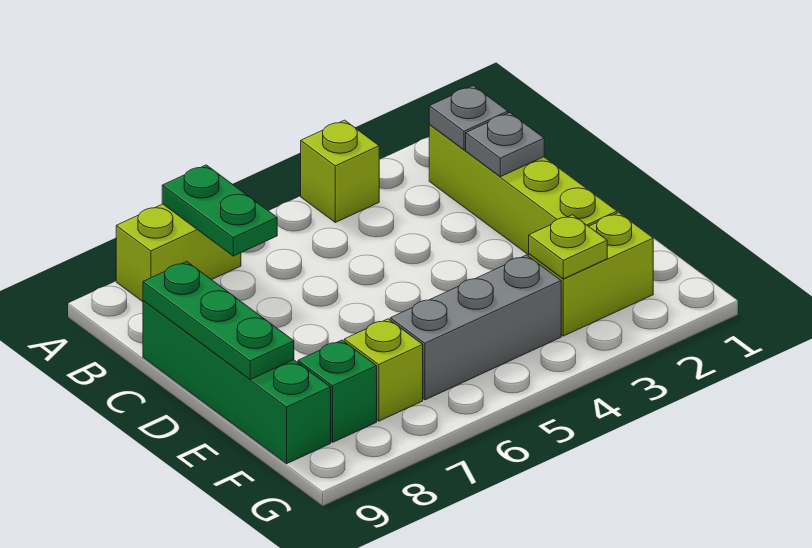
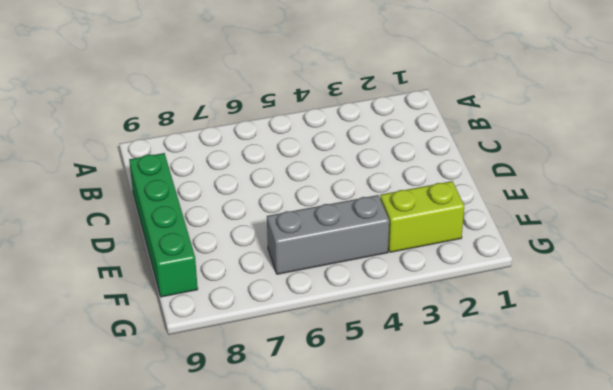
none -> lime brick A4 level 1
none -> lime brick A7:A8 level 1
none -> lime brick B2:E2 level 1

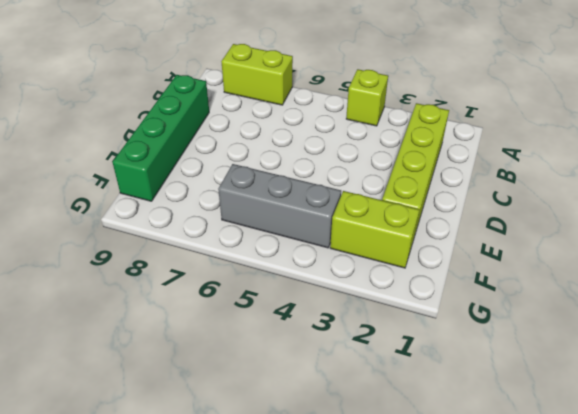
none -> lime brick F7 level 1
none -> green brick F8 level 1
none -> green plate A7:B7 level 2

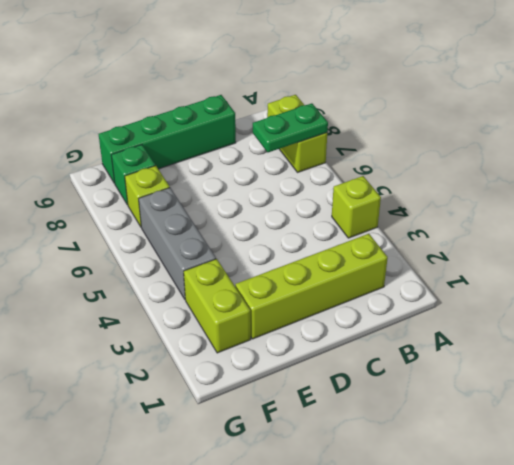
none -> grey plate B2 level 2
none -> grey plate C2 level 2
none -> green plate C9:E9 level 2

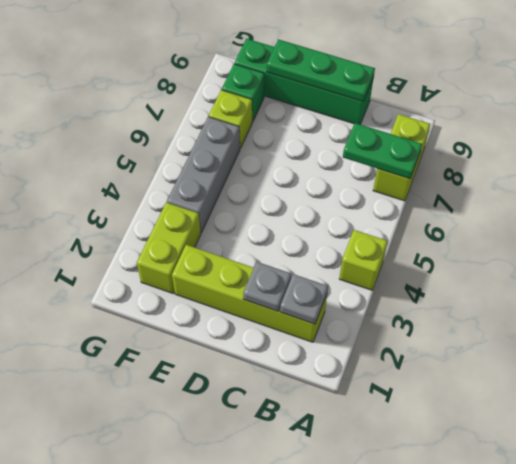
none -> lime plate F3 level 2

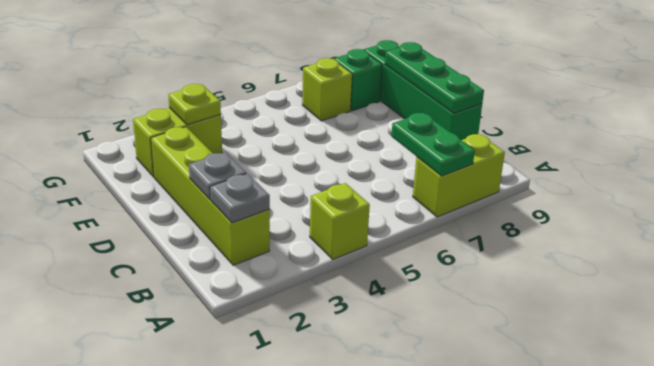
none -> grey brick F4:F6 level 1

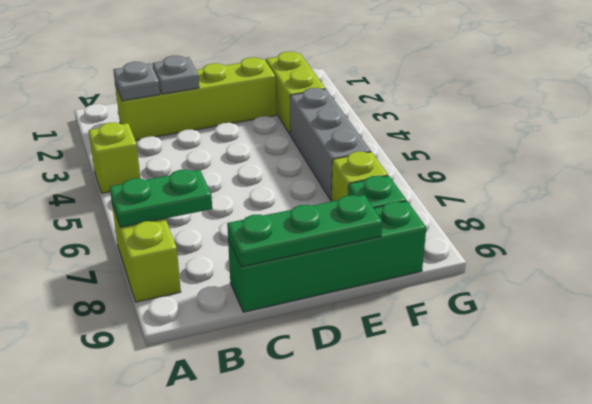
none -> lime plate F3 level 2

